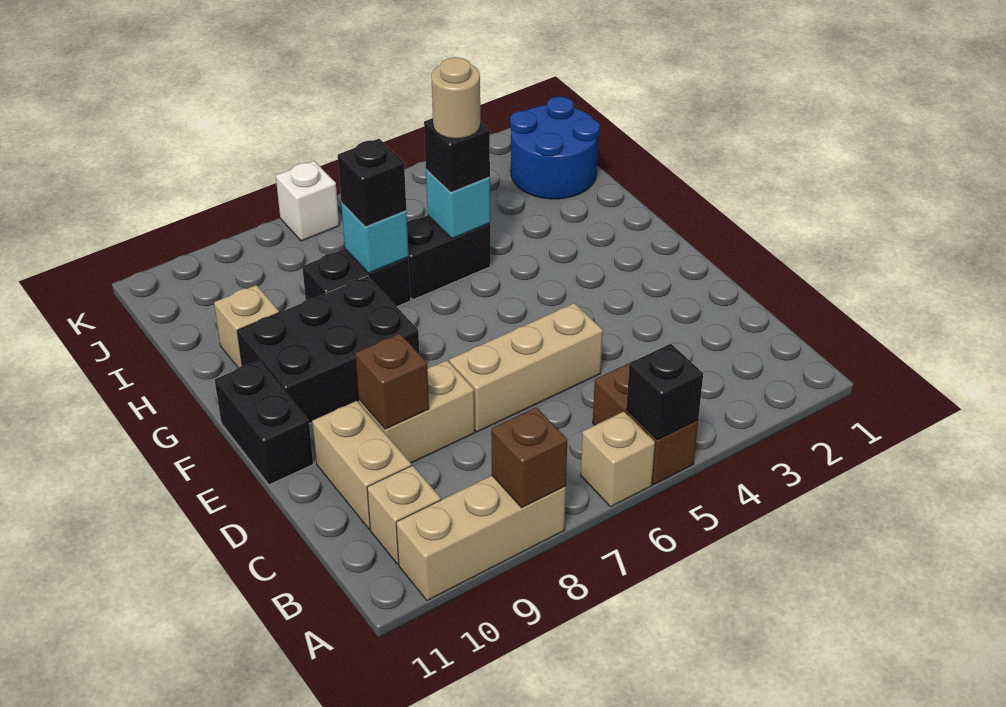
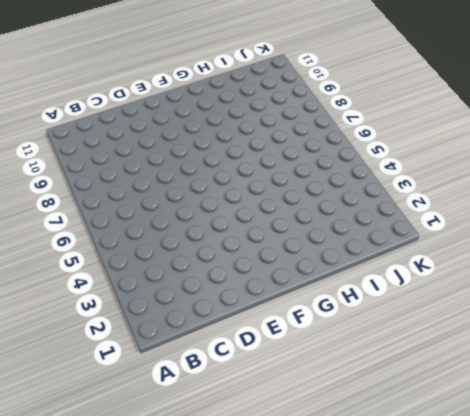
none -> brown brick A5:B5 level 1
none -> tan brick A6 level 1
none -> tan brick A8:A10 level 1

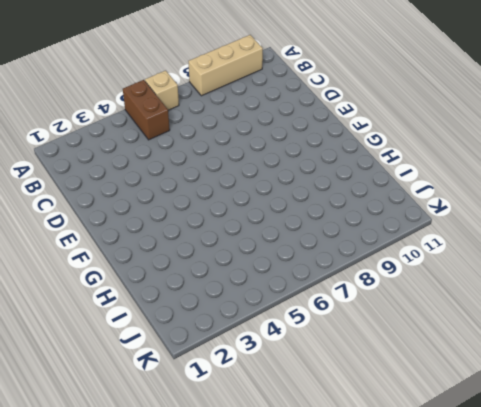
none -> tan brick B10 level 1
none -> tan brick C10:D10 level 1
none -> tan brick D5:D7 level 1

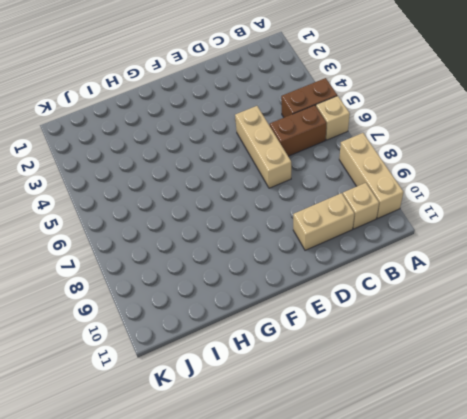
brown brick B6:C6 level 1 -> none
none -> tan brick D8:D9 level 1
none -> black brick E11:F11 level 1
none -> black brick F8:G10 level 1

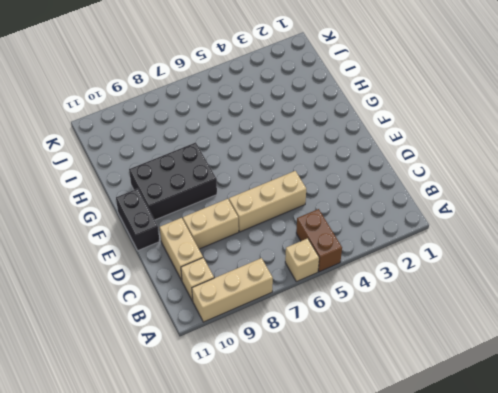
none -> black brick H5:H6 level 1
none -> black brick H7:H8 level 1
none -> tan brick H10 level 1

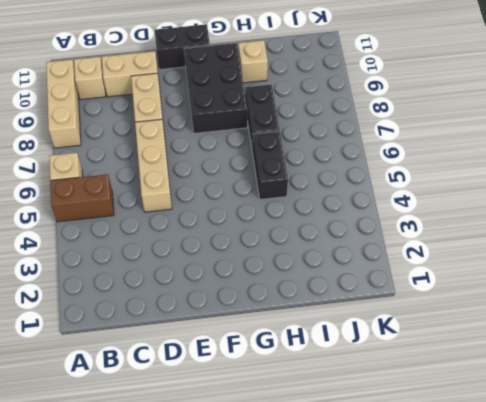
none -> blue round brick I1:J2 level 1
none -> white brick K7 level 1
none -> black brick A5 level 2

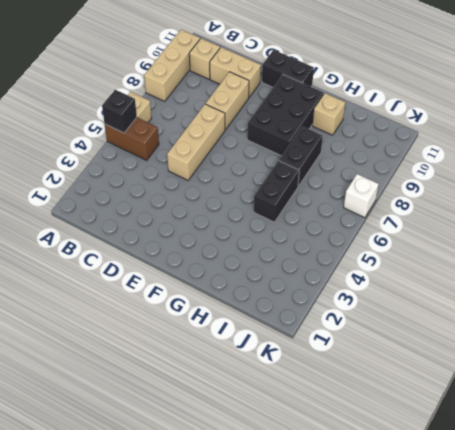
none -> blue round brick I1:J2 level 1
none -> brown brick A8 level 2
none -> brown brick D9 level 2

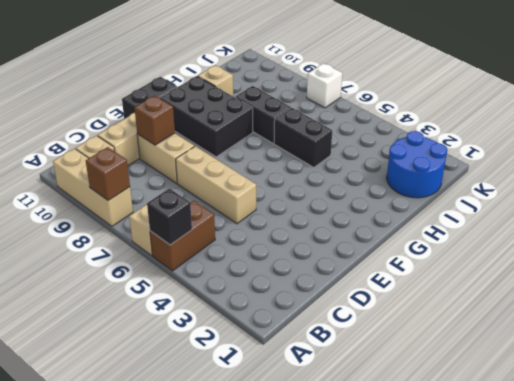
none -> cyan brick H5 level 2
none -> cyan brick H7 level 2
none -> black brick H5 level 3

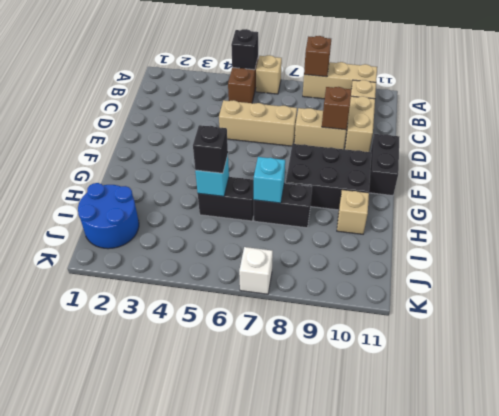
none -> black brick H7 level 3
none -> tan round brick H5 level 4

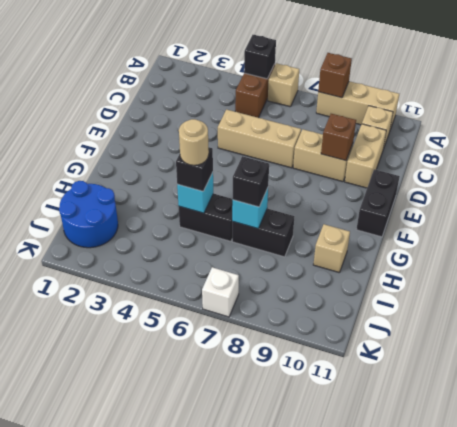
none -> black brick F8:G10 level 1

